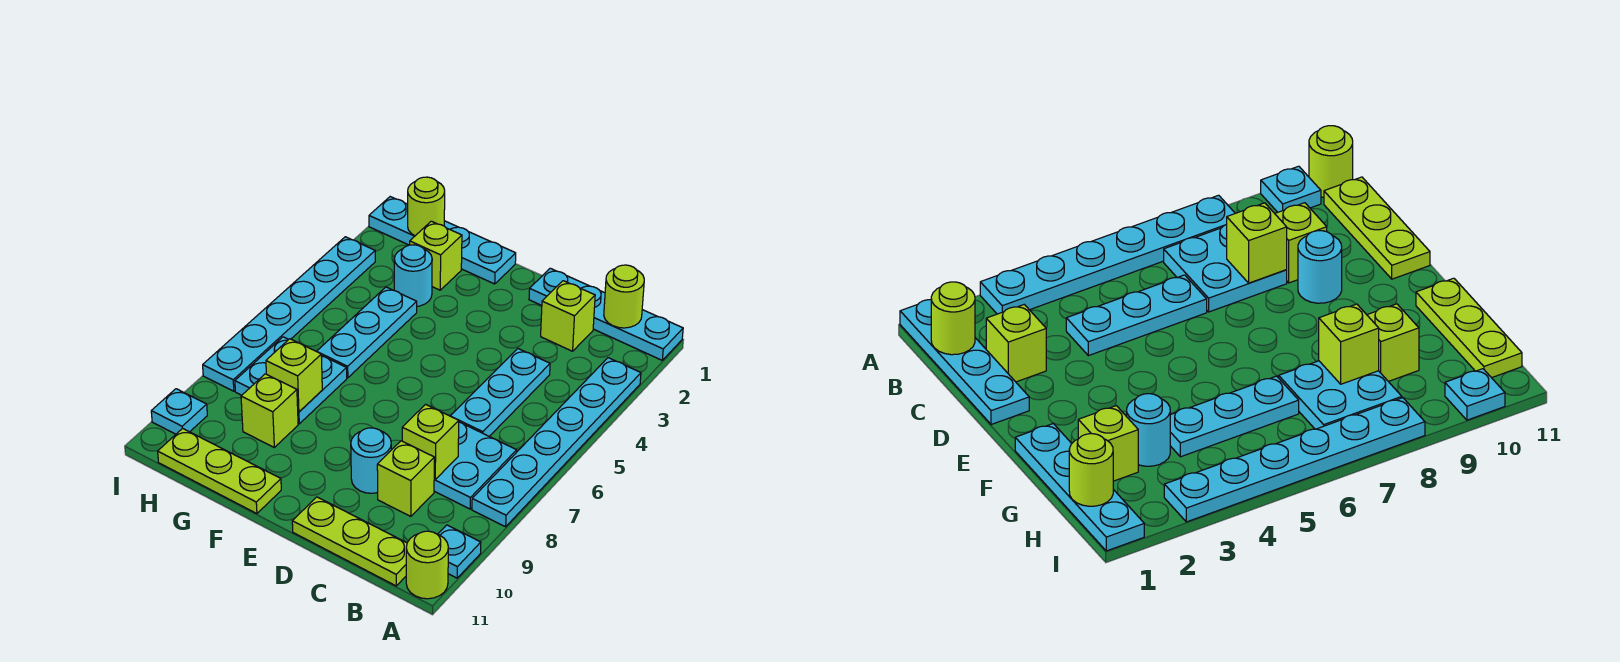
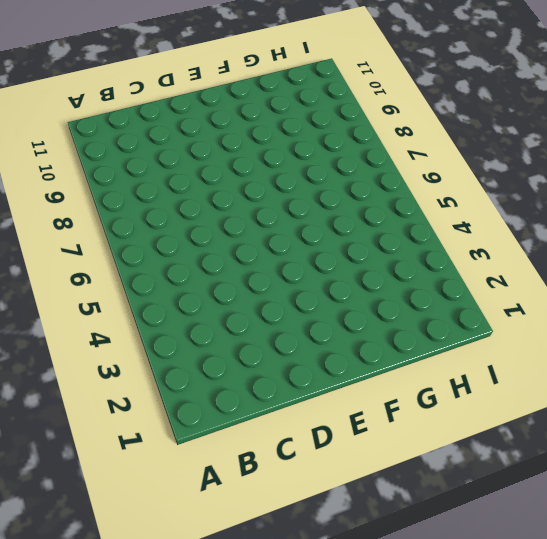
none -> cyan plate A1:D1 level 1
none -> cyan plate A3:A8 level 1
none -> cyan plate A10 level 1

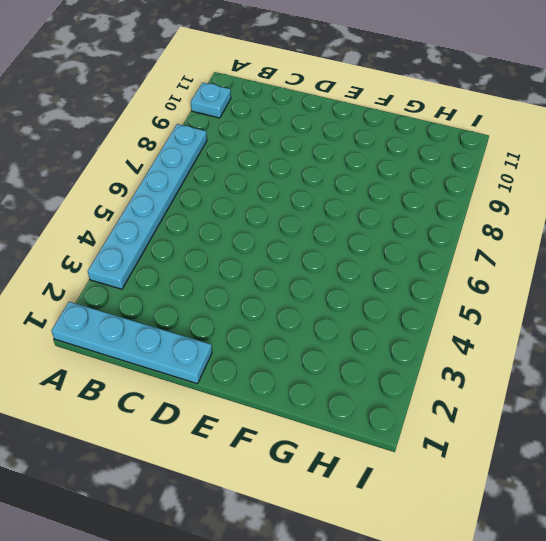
none -> lime round brick A11 level 1
none -> cyan plate B7:C8 level 1
none -> lime plate B11:D11 level 1

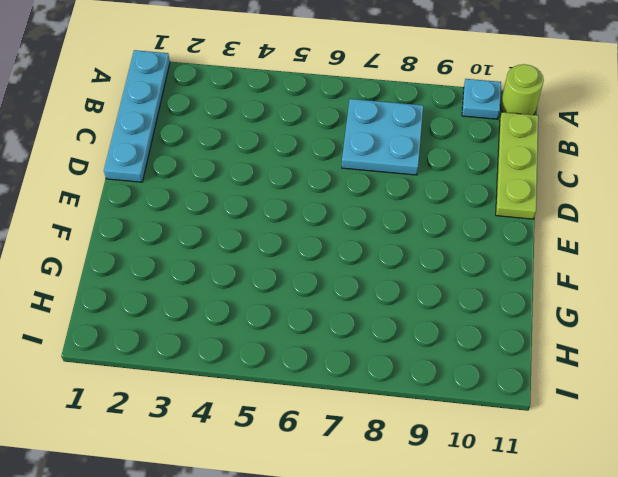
none -> cyan plate A3:A8 level 1
none -> lime brick C2 level 1
none -> cyan plate C4:C6 level 1

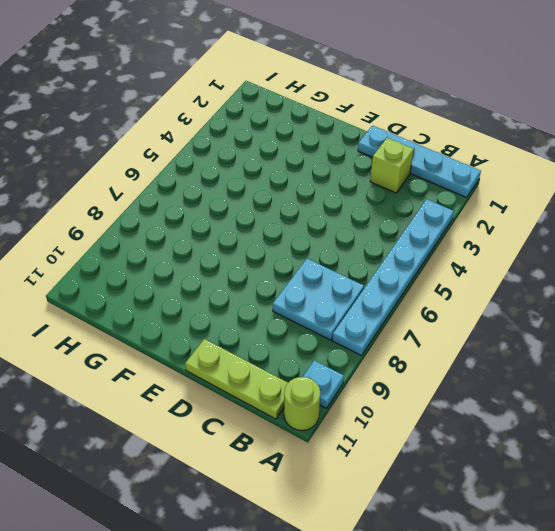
none -> cyan plate C4:C6 level 1
none -> lime brick C9 level 1
none -> cyan round brick D9 level 1

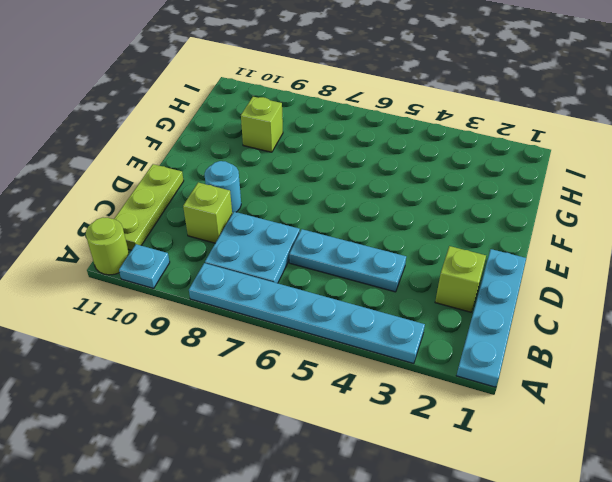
none -> cyan plate F1:I1 level 1
none -> lime plate F11:H11 level 1
none -> lime brick G2 level 1

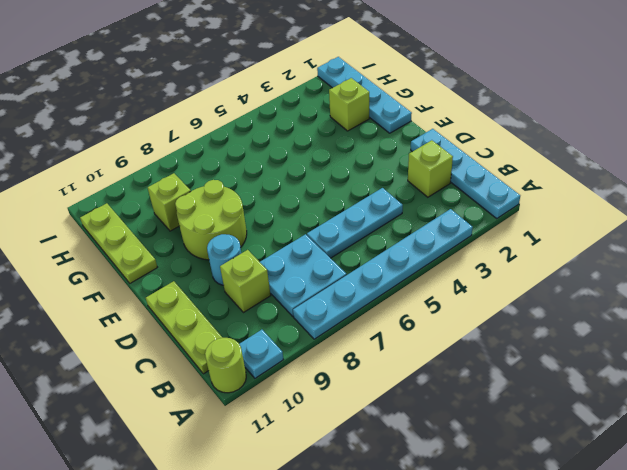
lime round brick E8:F9 level 1 -> none
none -> cyan round brick G3 level 1
none -> cyan plate G4:G6 level 1
none -> cyan plate G7:H8 level 1

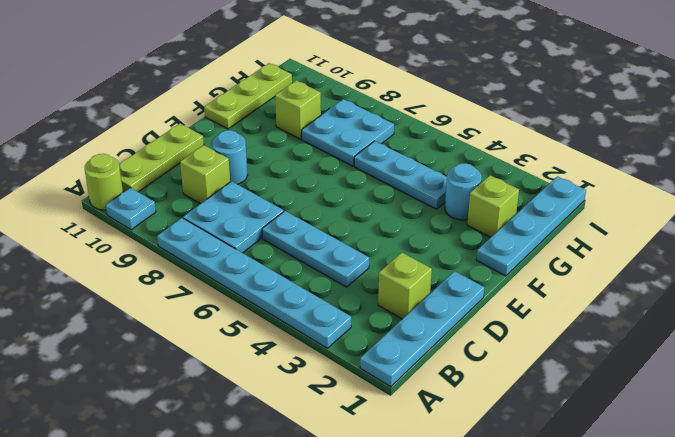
none -> cyan plate I3:I8 level 1
none -> cyan plate I10 level 1
none -> lime round brick B1 level 2

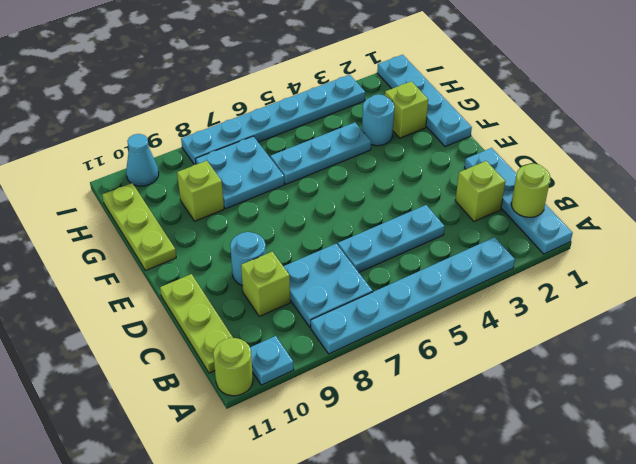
cyan cone I10 level 1 -> cyan plate I10 level 1
none -> lime brick C8 level 2
none -> lime brick G8 level 2
none -> lime round brick H1 level 2

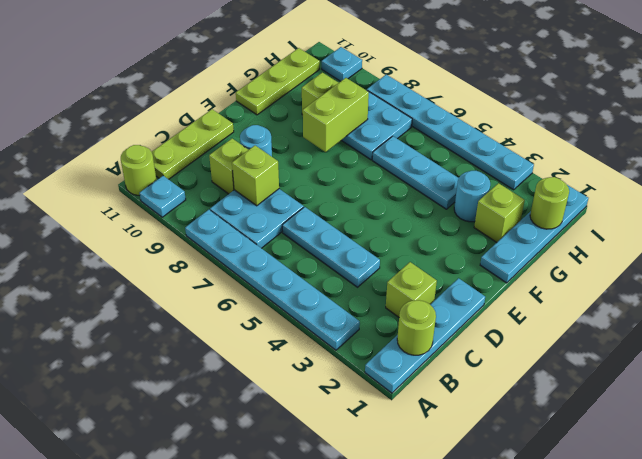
lime brick F8:G8 level 2 -> lime brick G8 level 2

